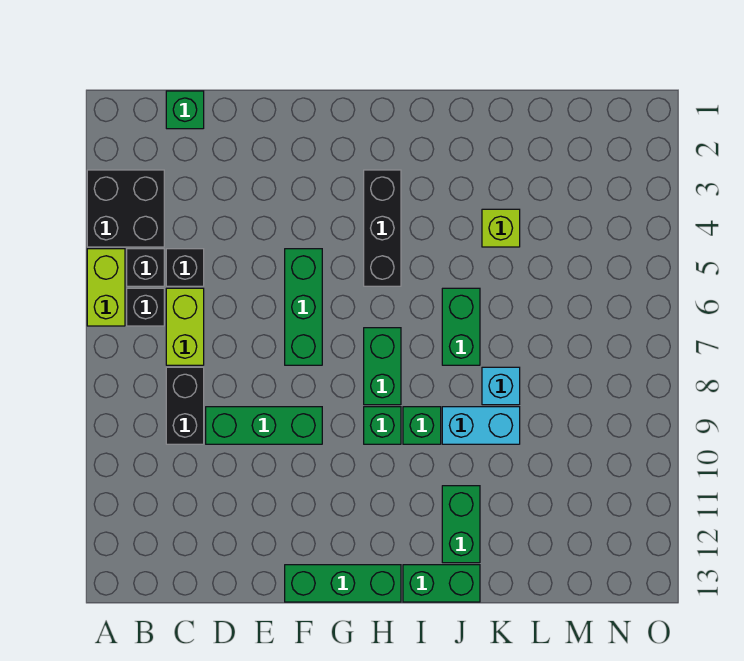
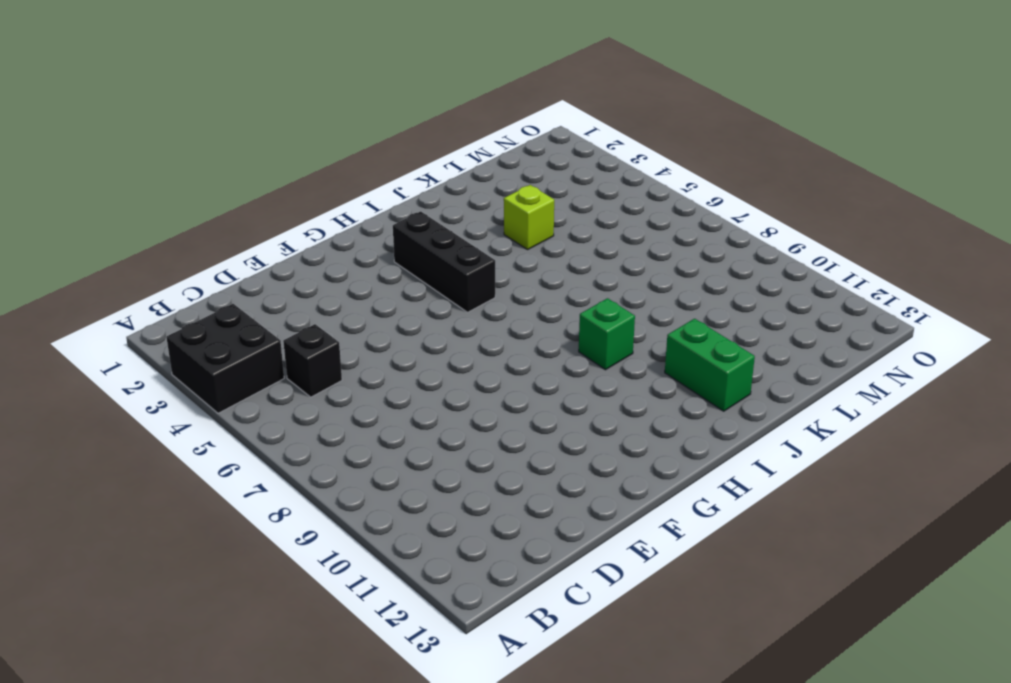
none -> lime brick A5:A6 level 1
none -> black brick B5 level 1
none -> black brick B6 level 1

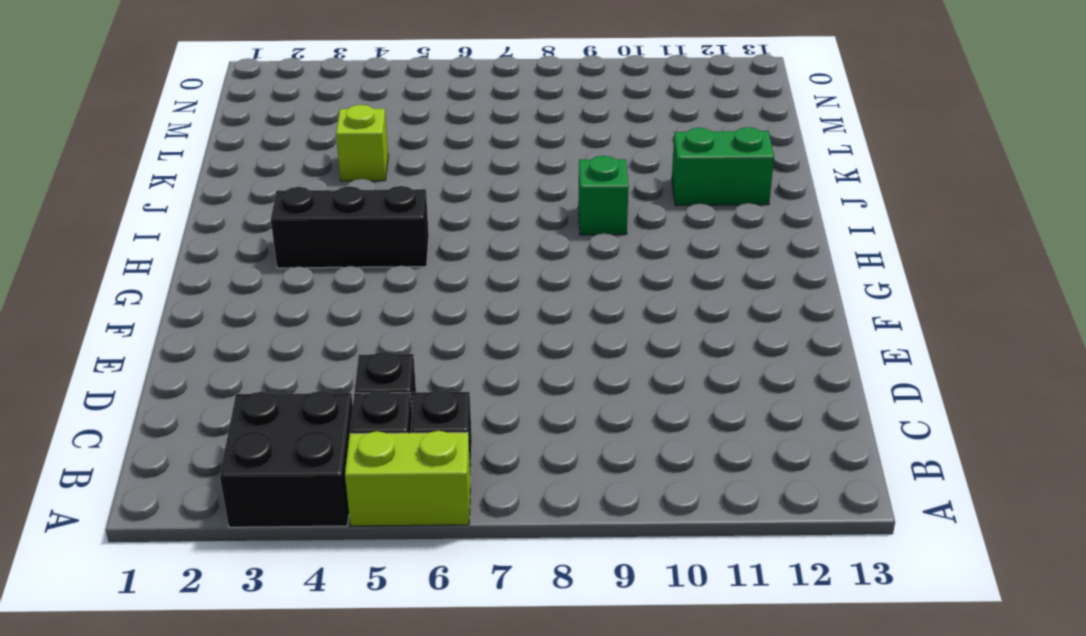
none -> green brick C1 level 1
none -> lime brick C6:C7 level 1
none -> black brick C8:C9 level 1

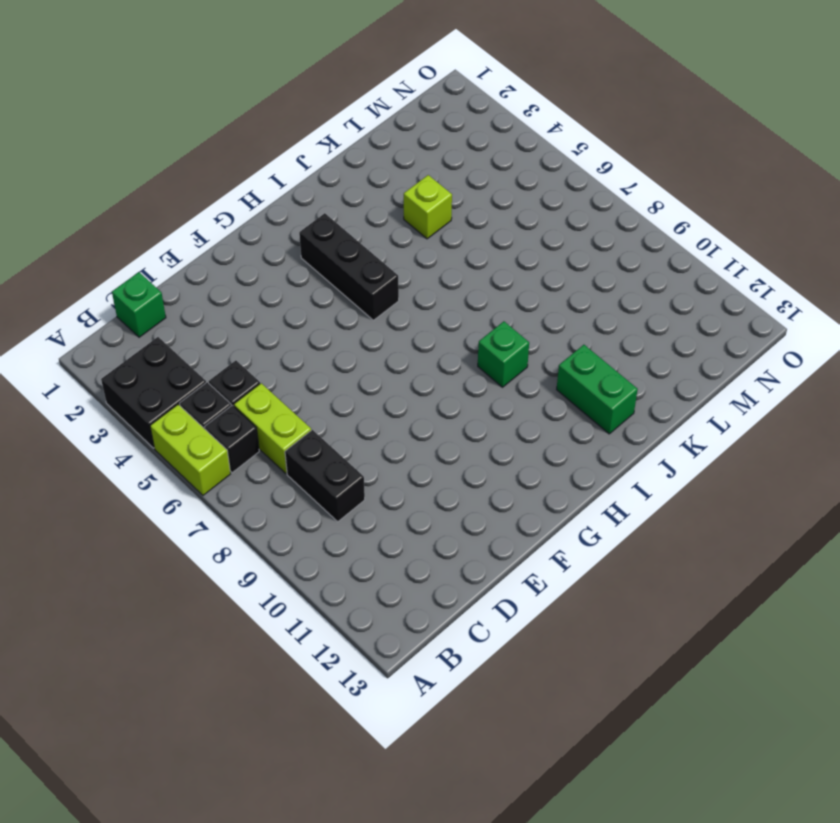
none -> green brick D9:F9 level 1
none -> green brick F5:F7 level 1
none -> green brick F13:H13 level 1

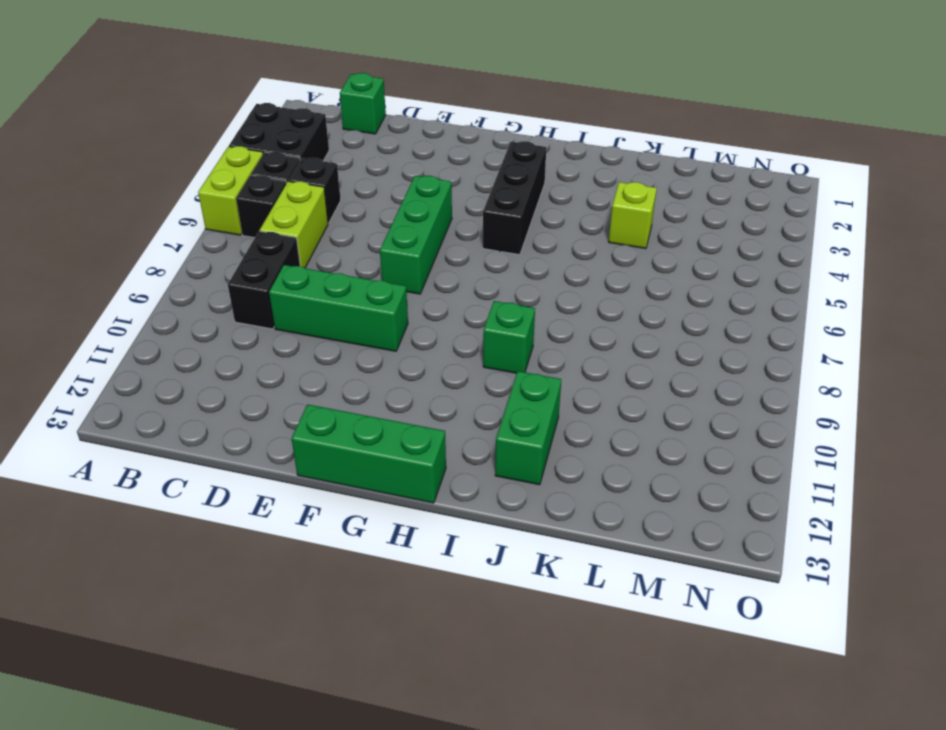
none -> green brick H7:H8 level 1
none -> green brick H9 level 1
none -> green brick I13:J13 level 1

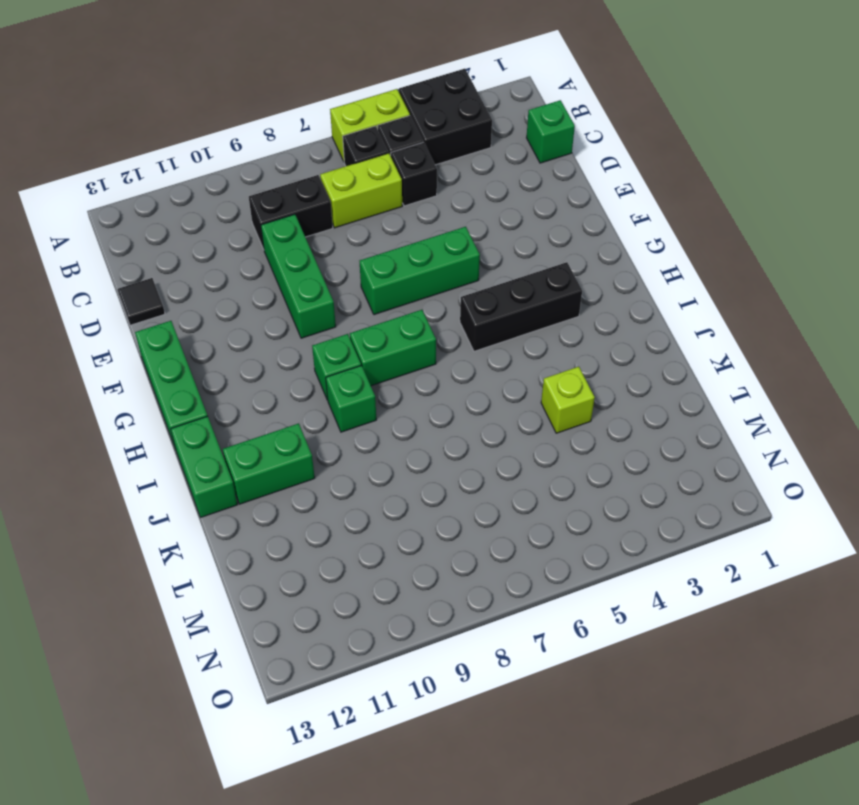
black tile D13 level 1 -> none
none -> green brick J6:J7 level 1
none -> cyan brick J9:K9 level 1
none -> cyan brick K8 level 1

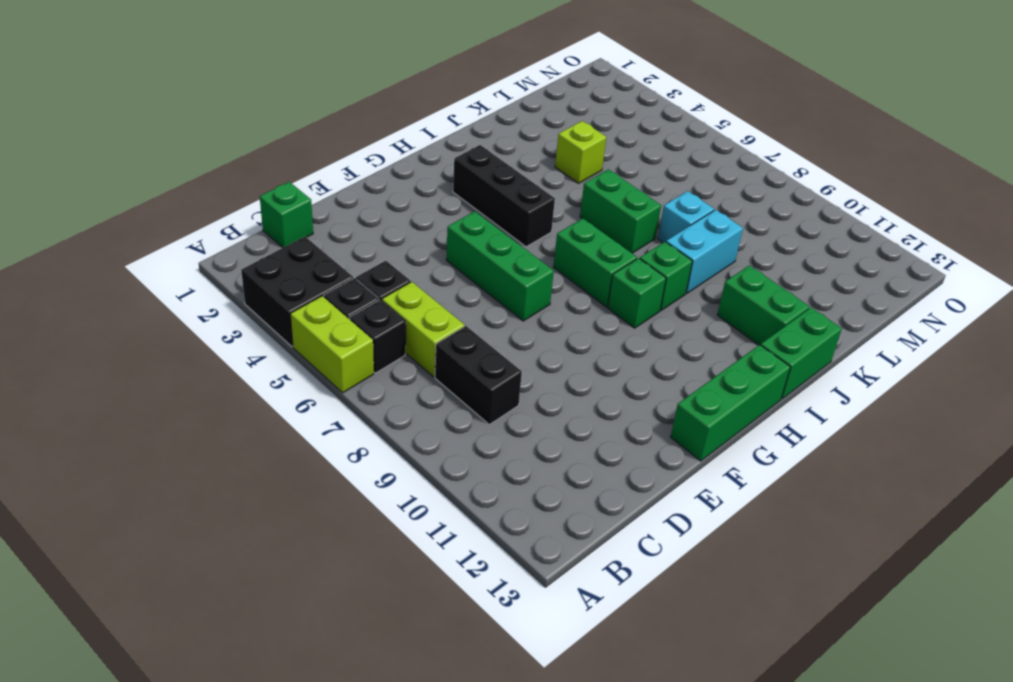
none -> green brick D9:F9 level 1

